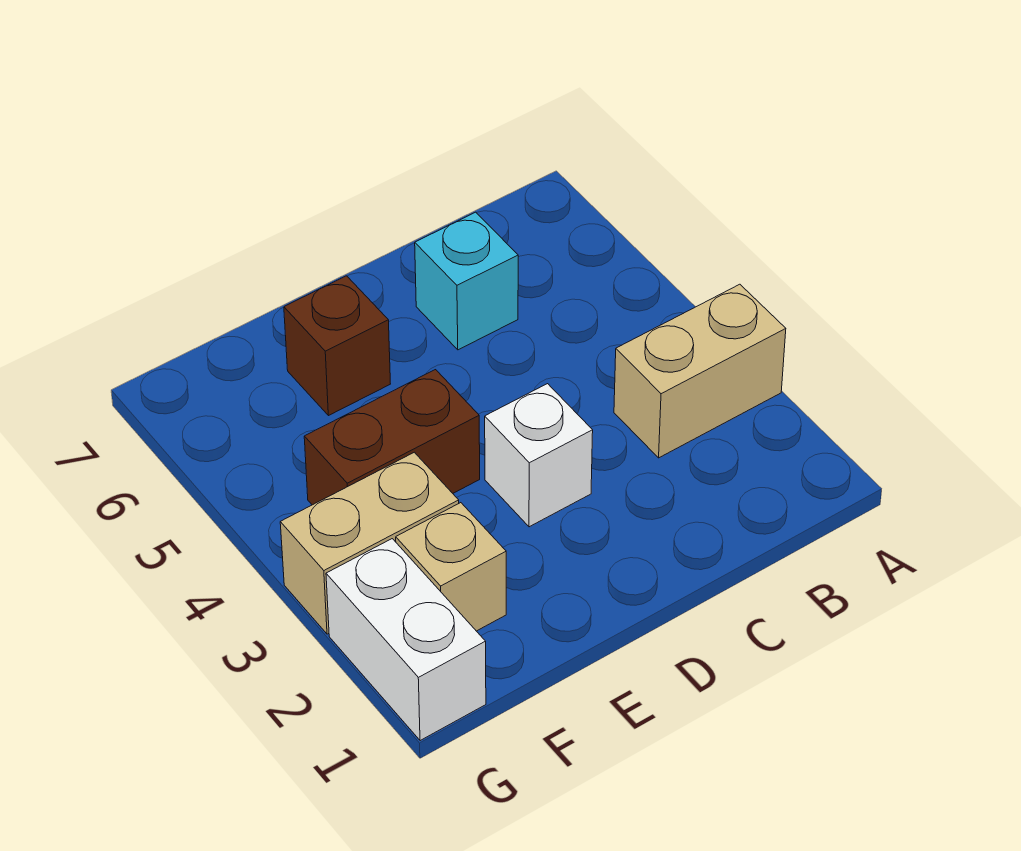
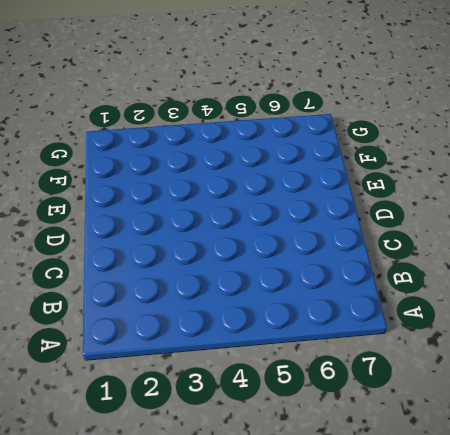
none -> tan brick A3:B3 level 1
none -> cyan brick C6 level 1

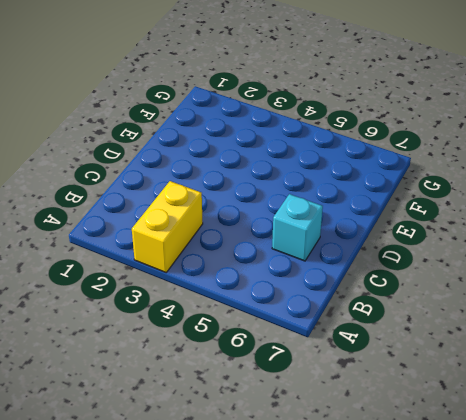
yellow brick A3:B3 level 1 -> tan brick A3:B3 level 1
none -> white brick D3 level 1
none -> brown brick E4:F4 level 1

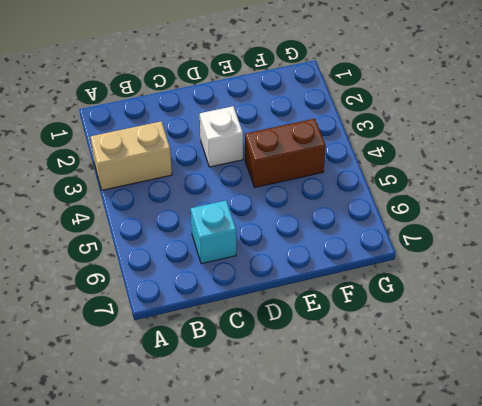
none -> brown brick E6 level 1
none -> tan brick F2 level 1

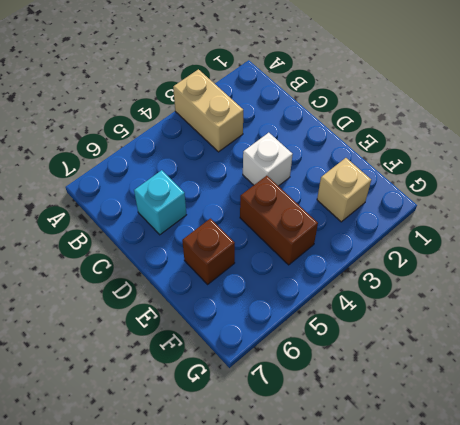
none -> tan brick F3:G3 level 1
none -> white brick G1:G2 level 1

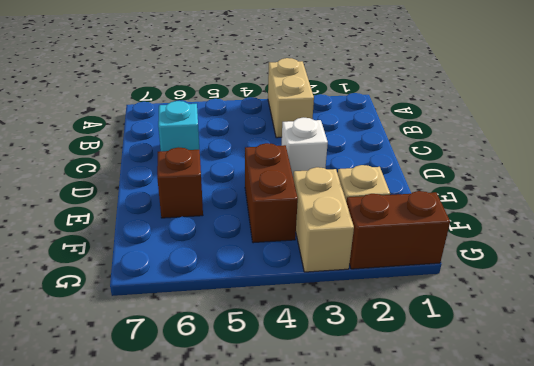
brown brick G1:G2 level 1 -> white brick G1:G2 level 1

